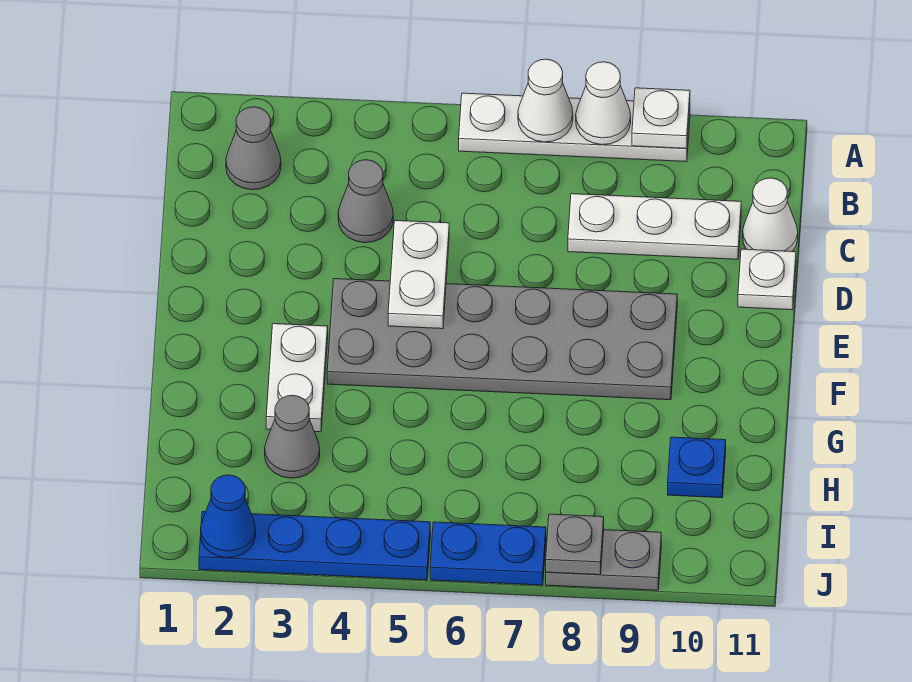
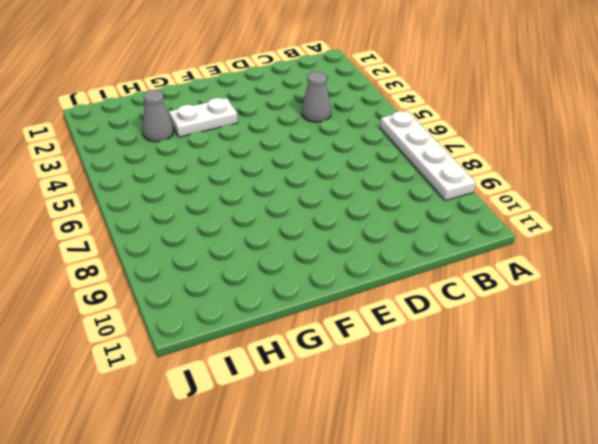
none -> grey cone B2 level 1
none -> white plate C8:C10 level 1
none -> white cone C11 level 1

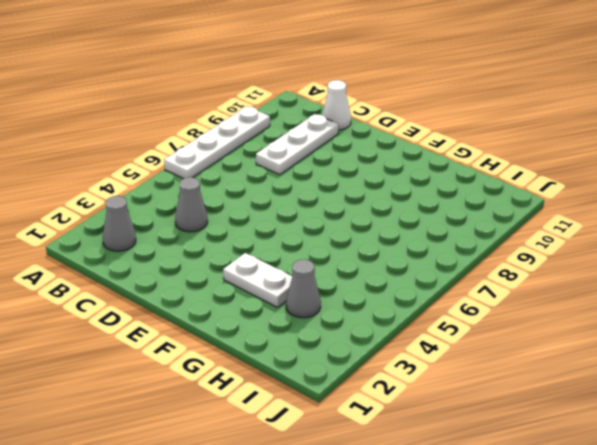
none -> white plate D11 level 1
none -> grey plate E4:F9 level 1
none -> blue plate H10 level 1

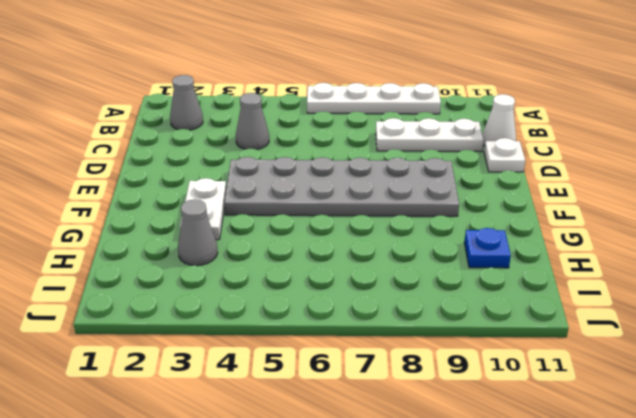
none -> blue plate J2:J5 level 1
none -> blue plate J6:J7 level 1
none -> grey plate J8:J9 level 1

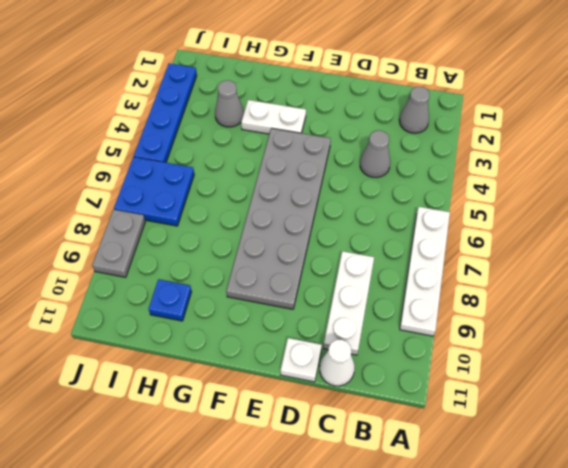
blue plate I6:J7 level 1 -> blue plate J6:J7 level 1
none -> white cone A7 level 2
none -> white cone A8 level 2
none -> white plate A9 level 2

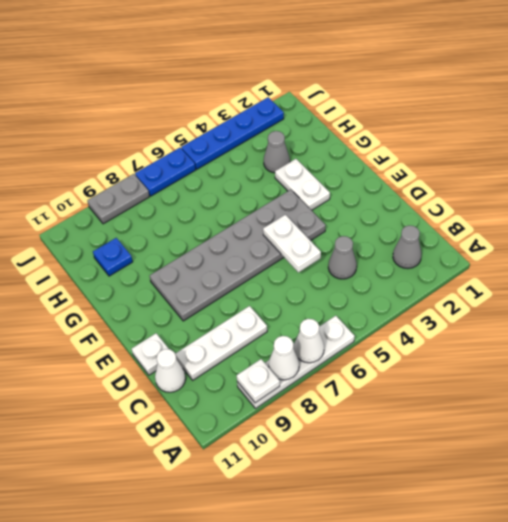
none -> blue cone J2 level 2
none -> grey plate J8 level 2

